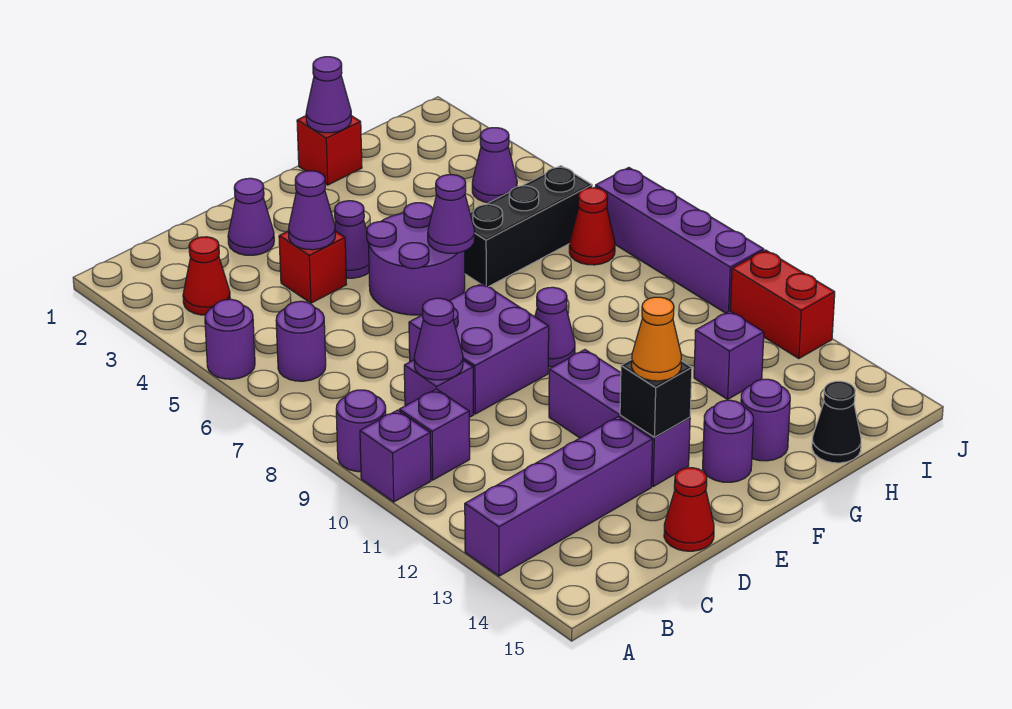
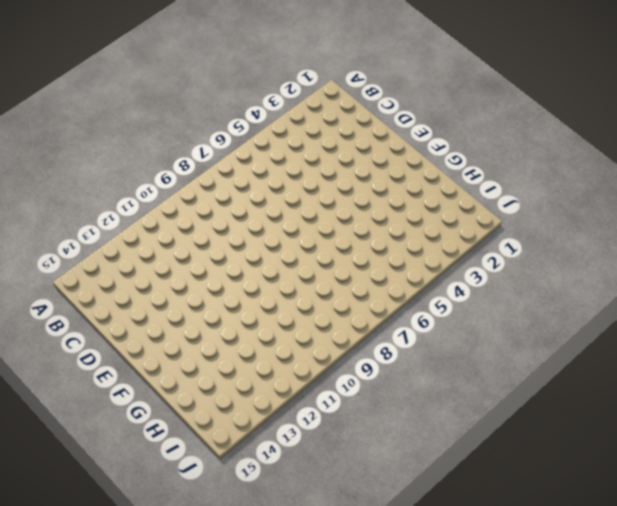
none -> purple round brick A5 level 1
none -> purple round brick A9 level 1
none -> purple brick A10 level 1
none -> purple brick A13:D13 level 1

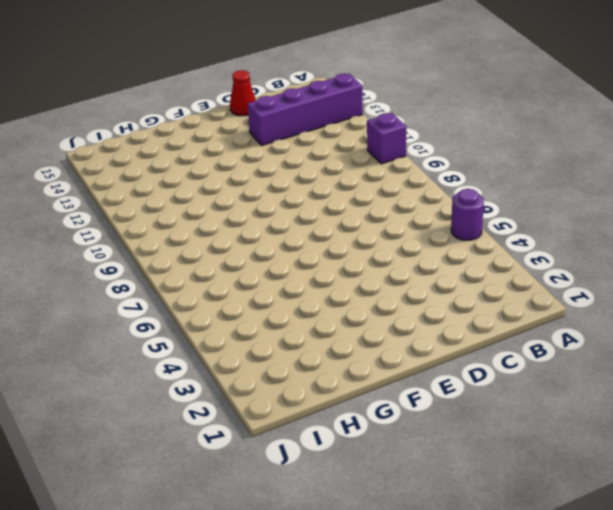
none -> purple round brick A9 level 1
none -> red cone B3 level 1
none -> purple round brick B6 level 1
none -> purple brick B10 level 1

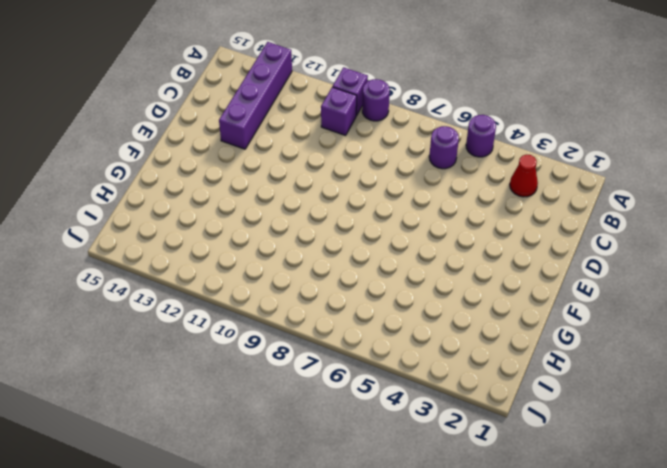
none -> purple brick C9 level 1
none -> purple cone D2 level 1
none -> red brick D4 level 1
none -> purple brick D8:E9 level 1

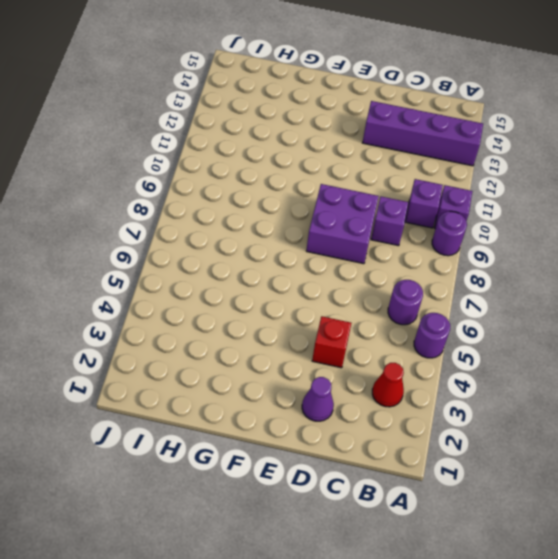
none -> red cone D15 level 1
none -> purple cone E4 level 1
none -> purple round brick E5:F6 level 1
none -> purple brick E11:E13 level 1

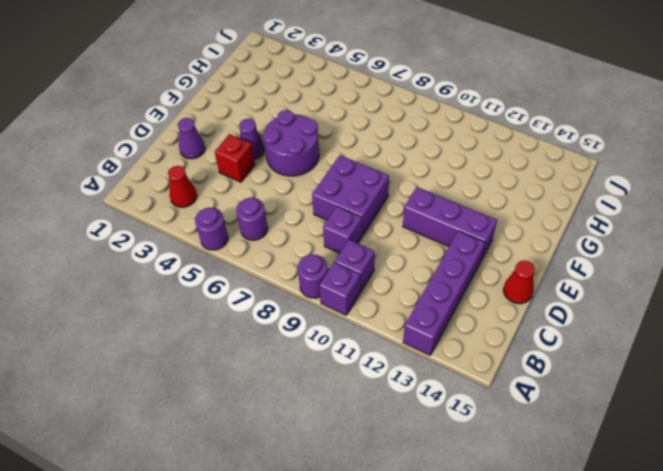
none -> purple cone F9 level 1
none -> purple round brick F14 level 1
none -> red brick G1 level 1
none -> black brick G6:I6 level 1

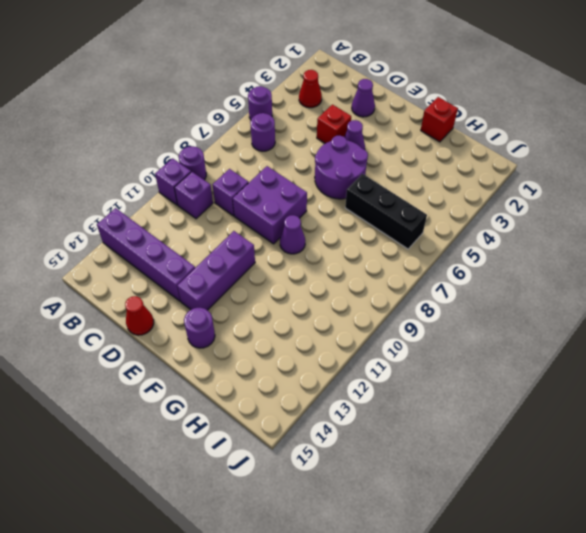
none -> purple round brick G14 level 1
none -> purple brick H12 level 1
none -> black cone H15 level 1
none -> purple cone I4 level 1

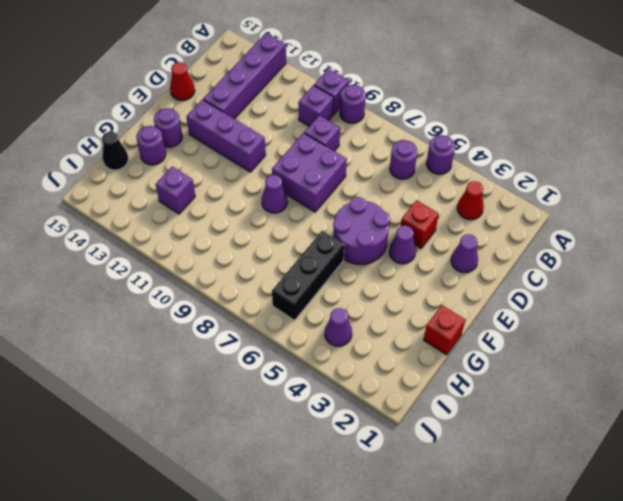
none -> red cone I7 level 1
none -> purple brick J7:J10 level 1
none -> red brick J11:J12 level 1
none -> purple cone C9 level 2

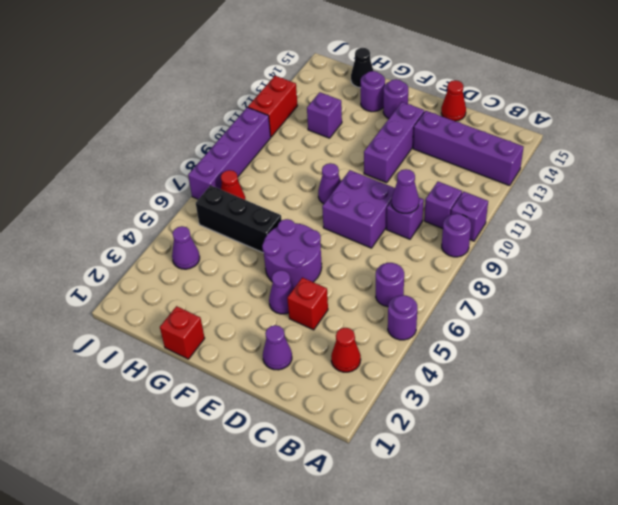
none -> purple cone D4 level 2
none -> black brick E13 level 2
none -> purple cone F6 level 2
none -> purple cone G1 level 2

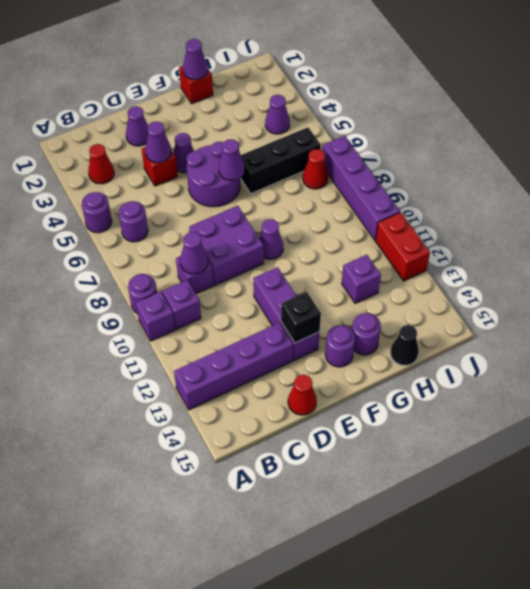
none -> orange cone E13 level 3

